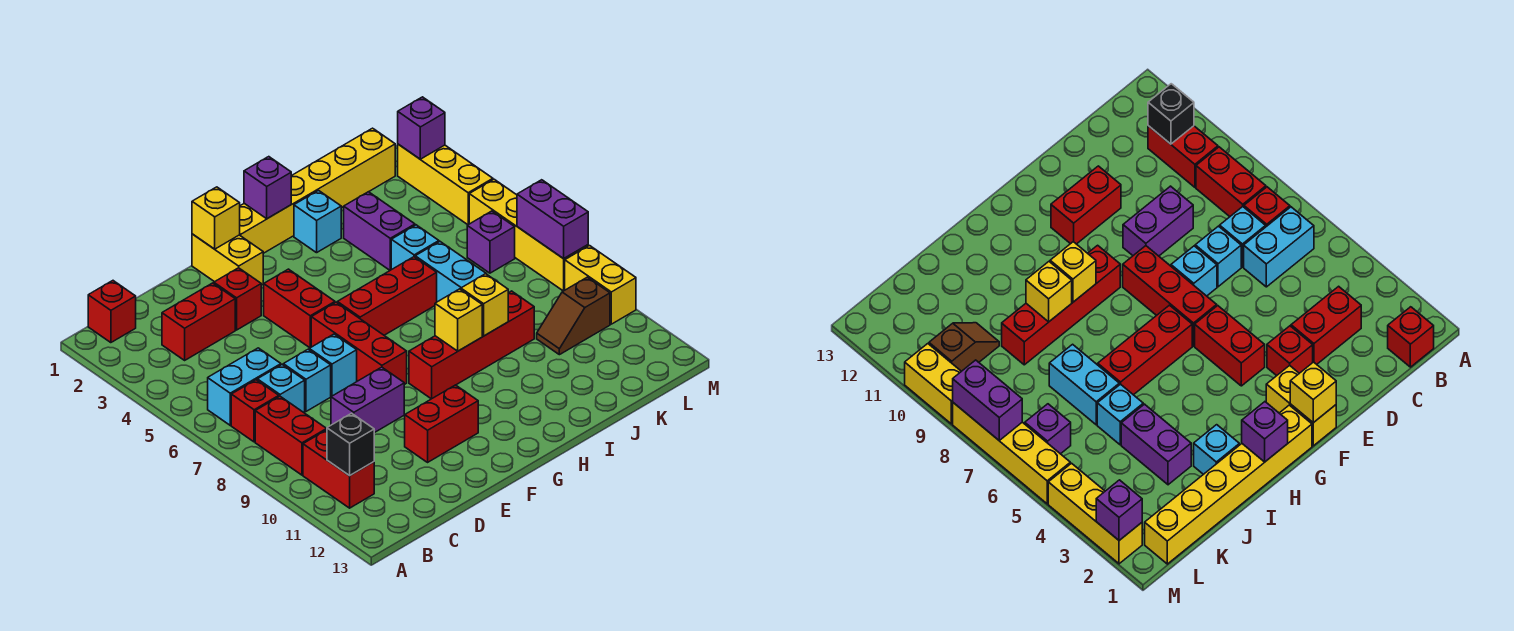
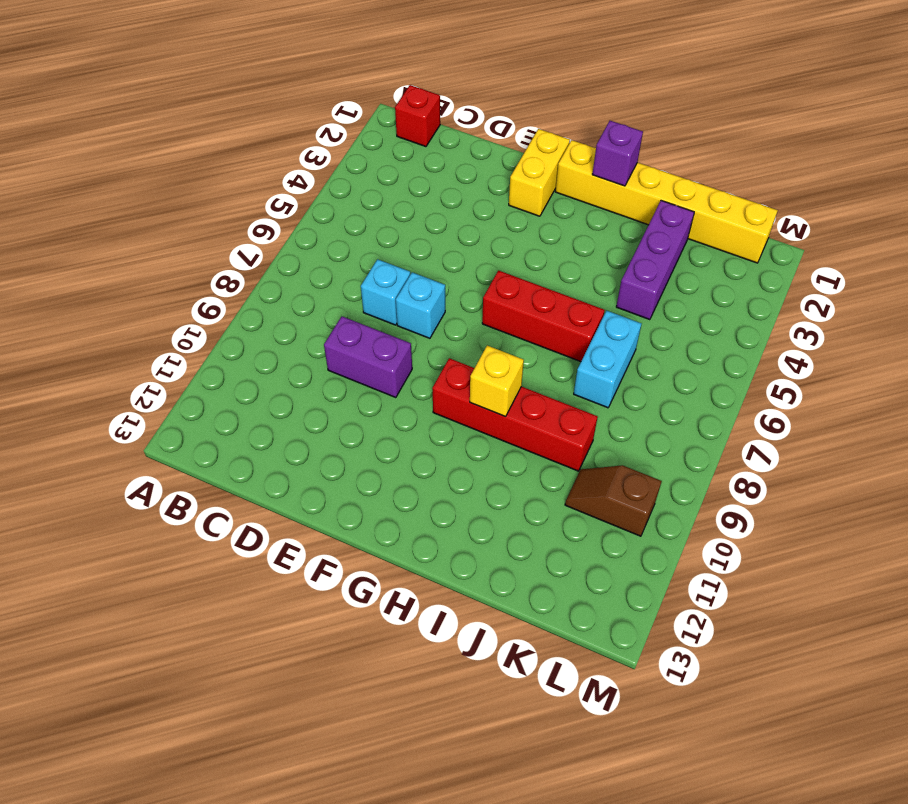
purple brick J2:J4 level 1 -> purple brick J3:J4 level 1
none -> cyan brick B6:C6 level 1
none -> red brick B7 level 1
none -> red brick B8:B9 level 1
none -> red brick B10:B11 level 1

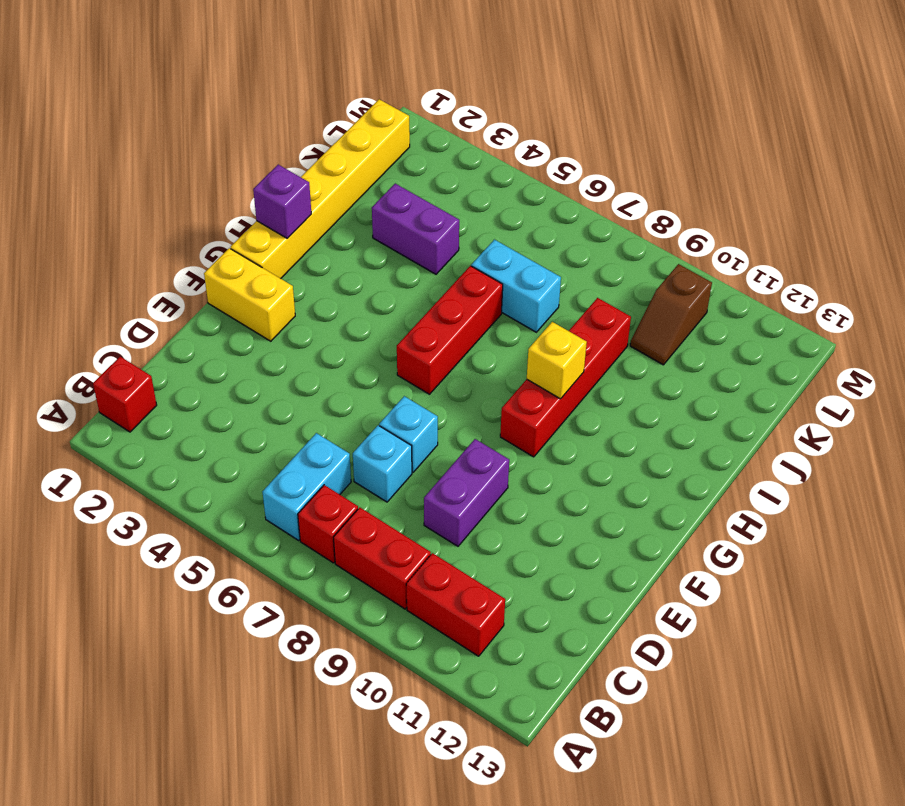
none -> red brick C3:D3 level 1
none -> cyan brick C7 level 1
none -> red brick E3 level 1
none -> red brick E11:F11 level 1

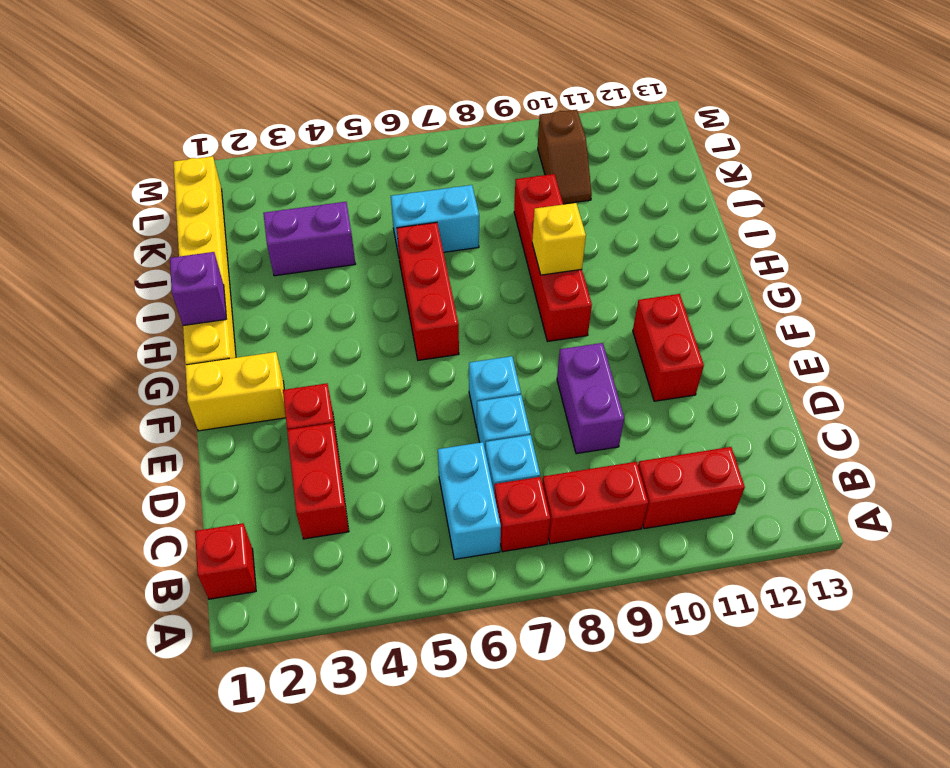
none -> red brick F4:F5 level 1
none -> red brick F6:F8 level 1
none -> cyan brick I2 level 1
none -> cyan brick J5 level 1

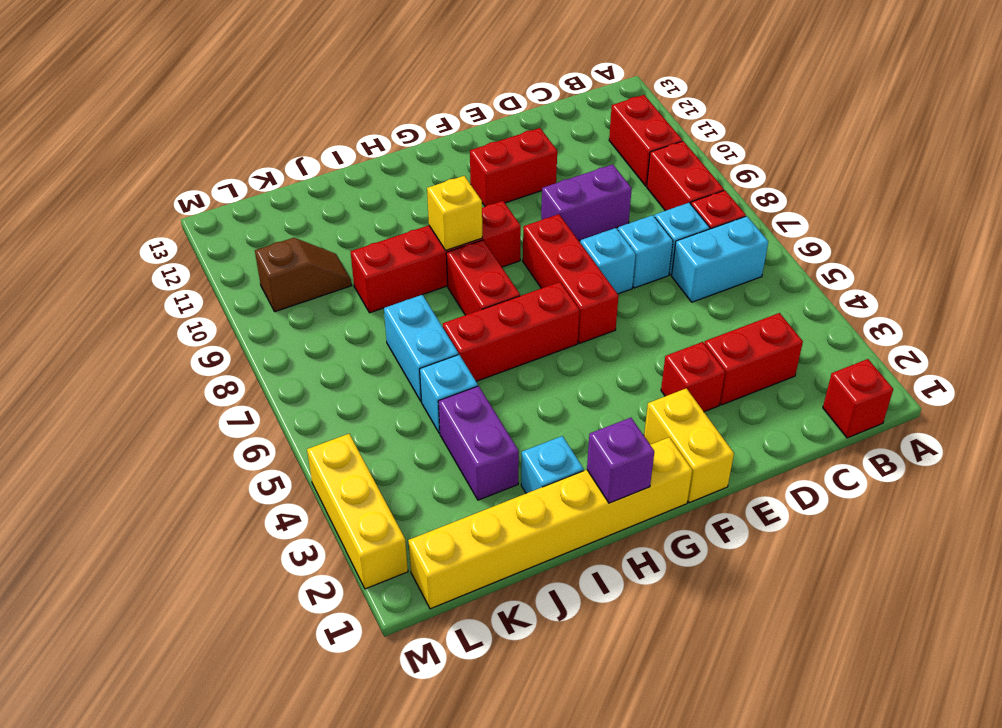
red brick H7:H8 level 1 -> red brick F4:F5 level 1
none -> purple brick L6 level 1
none -> yellow brick M5:M8 level 1
none -> yellow brick M9:M10 level 1
none -> black brick B11 level 2

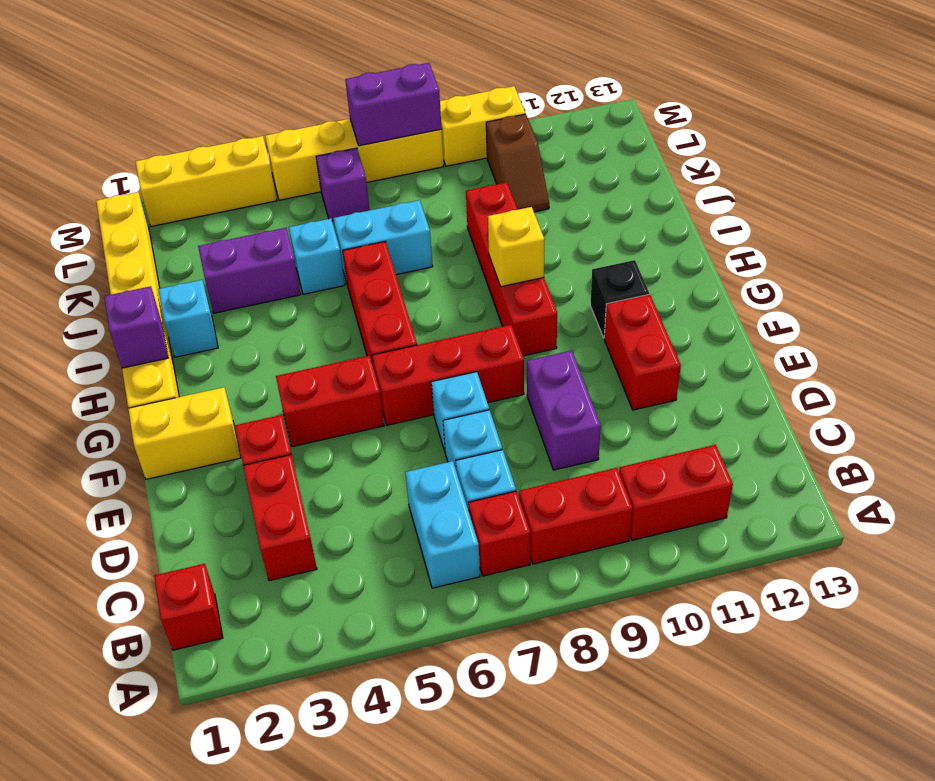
black brick G11 level 1 -> black brick B11 level 2
none -> yellow brick F1 level 2
none -> yellow brick I9 level 2
none -> purple brick M2 level 2

